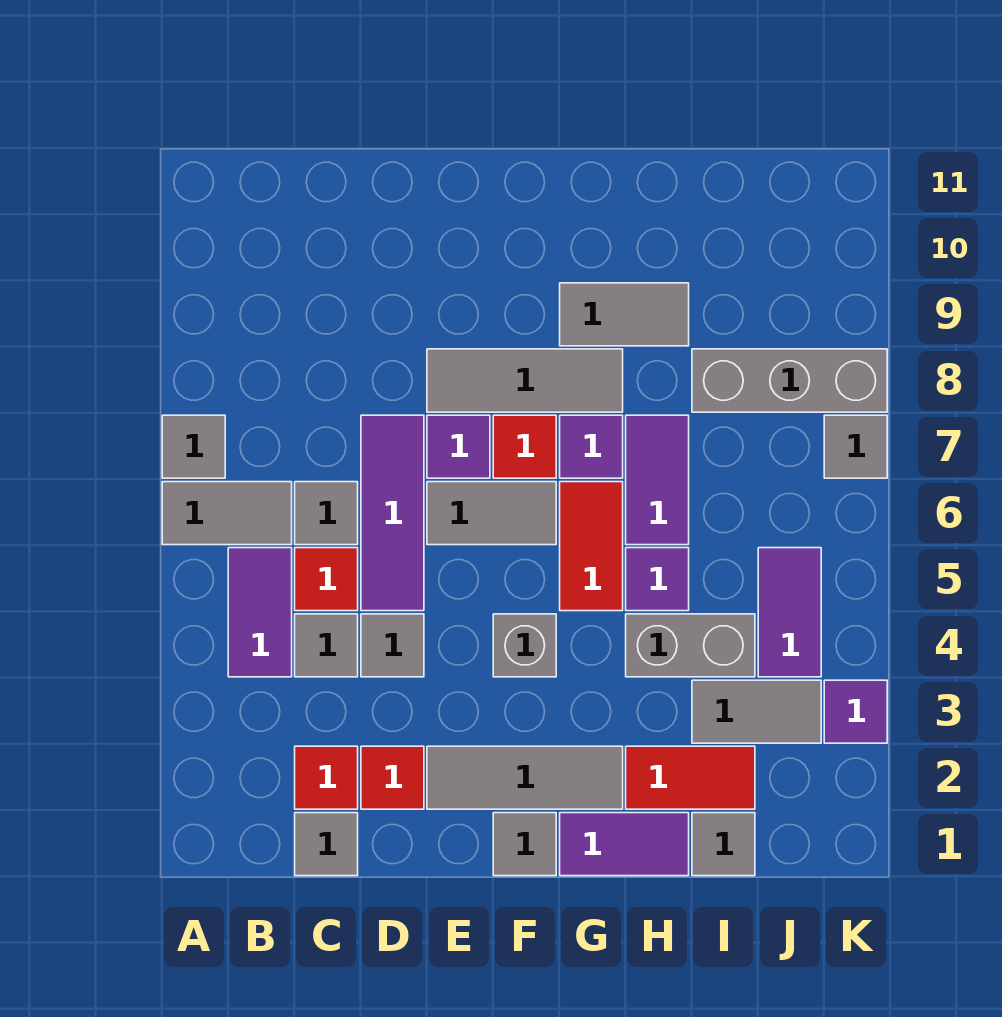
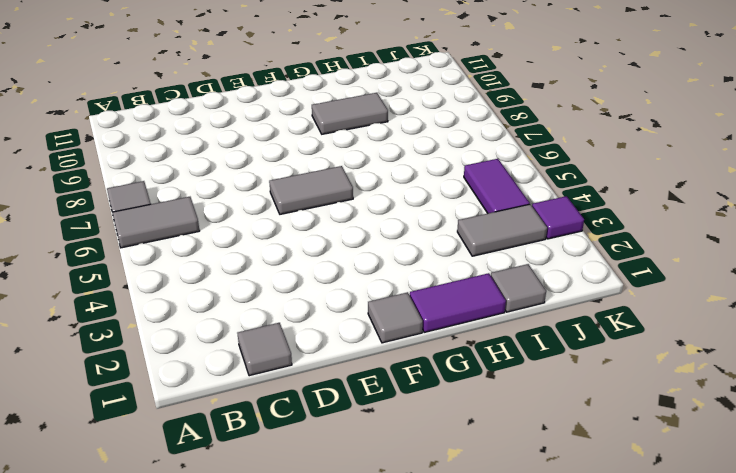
none -> purple tile B4:B5 level 1
none -> red tile C2 level 1
none -> grey tile C4 level 1
none -> red tile C5 level 1

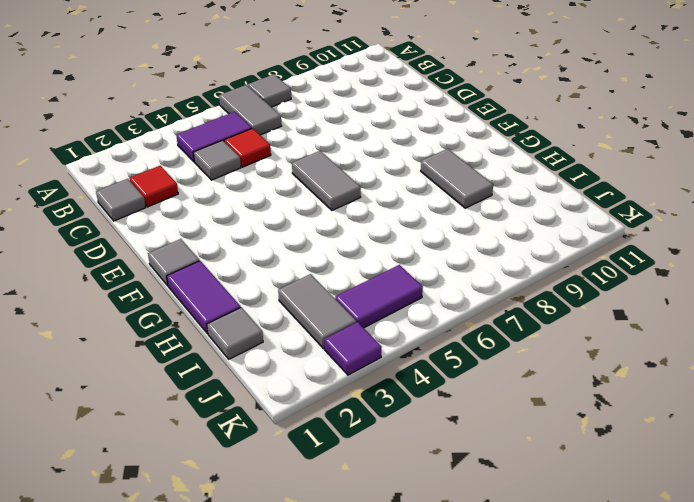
none -> grey tile C6 level 1
none -> red tile D2 level 1
none -> grey tile D4 level 1
none -> purple tile D5:D7 level 1

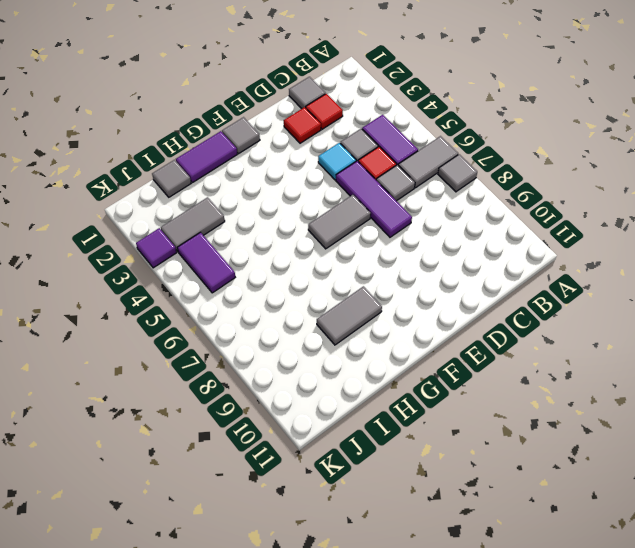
cyan tile D4 level 1 -> grey tile D4 level 1
none -> grey tile E2:G2 level 1
none -> purple tile E7 level 1
none -> grey tile E8:G8 level 1
none -> grey brick F4 level 1

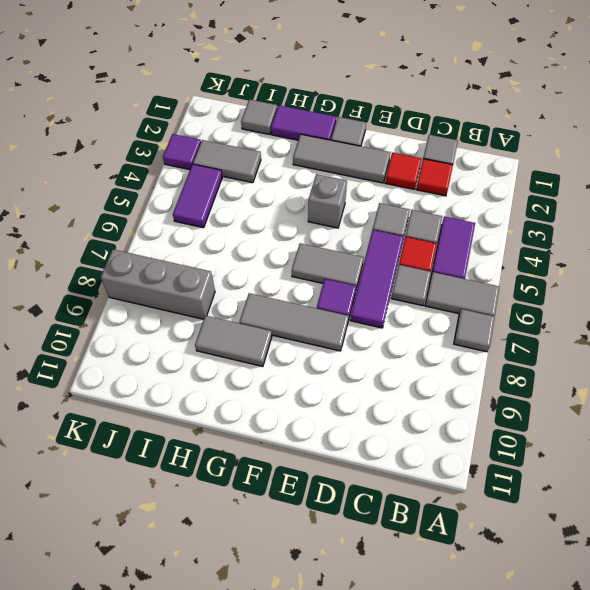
none -> red tile F7 level 1
none -> red tile G5:G6 level 1
none -> purple tile G7 level 1
none -> red tile H2:I2 level 1

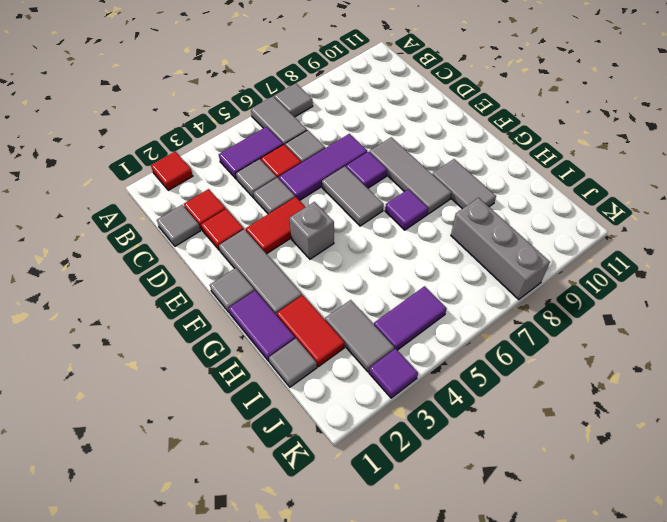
red tile A2 level 1 -> red tile F7 level 1
red tile E3:E4 level 1 -> red tile G5:G6 level 1
none -> grey brick H4:I4 level 1
none -> purple tile H5 level 1
none -> purple tile H6:H7 level 1
none -> grey tile K7 level 1

